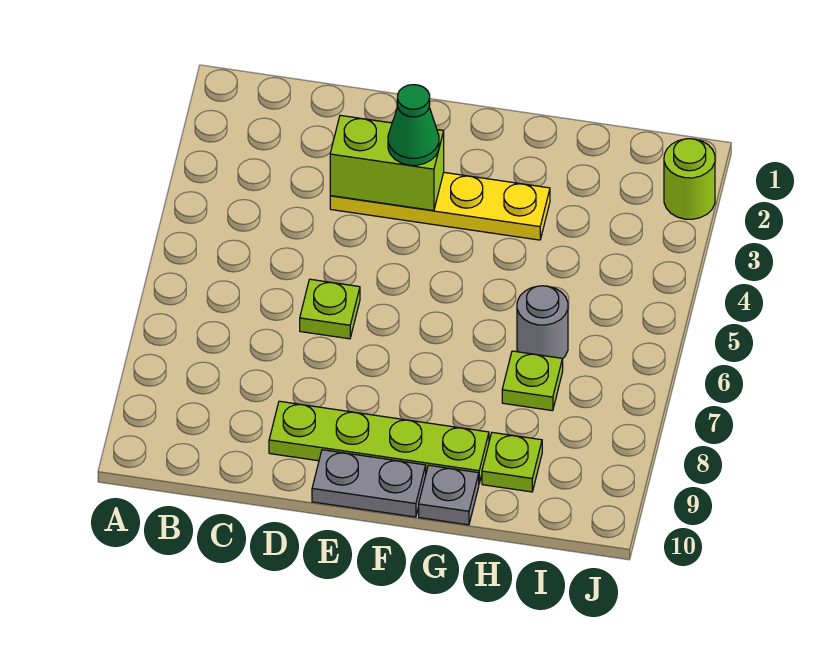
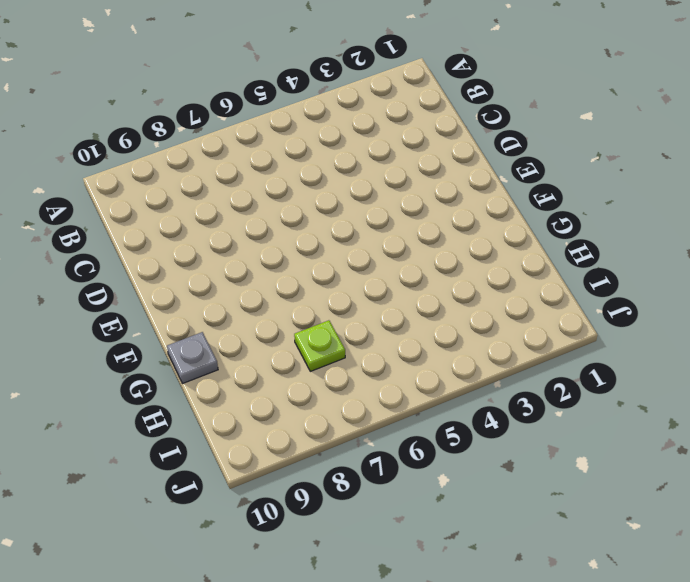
none -> yellow plate D3:G3 level 1
none -> lime plate D6 level 1

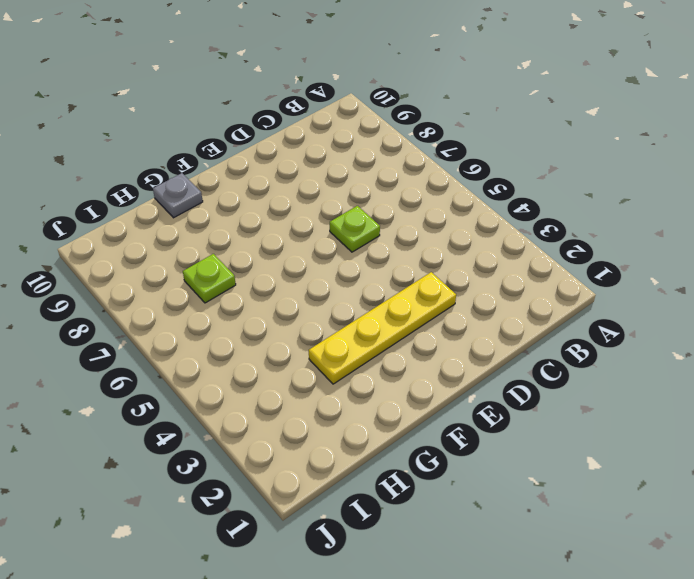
none -> lime plate D9:G9 level 1
none -> grey plate E10:F10 level 1

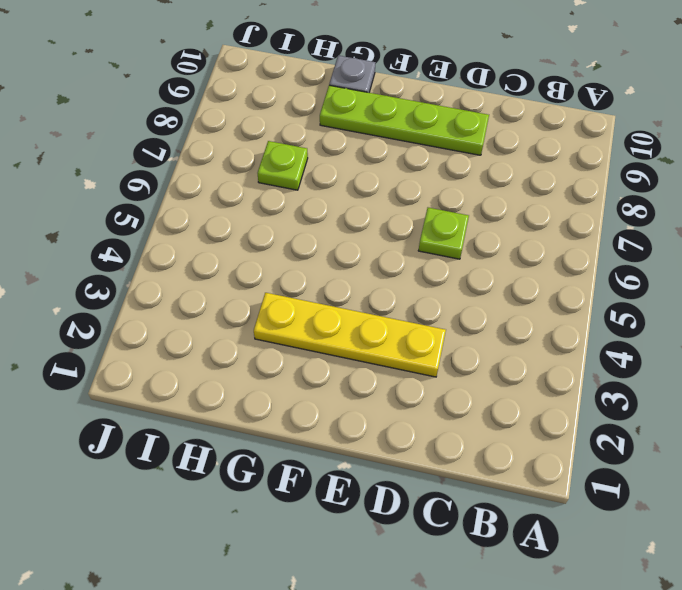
none -> grey plate E10:F10 level 1
none -> grey round brick H6 level 1

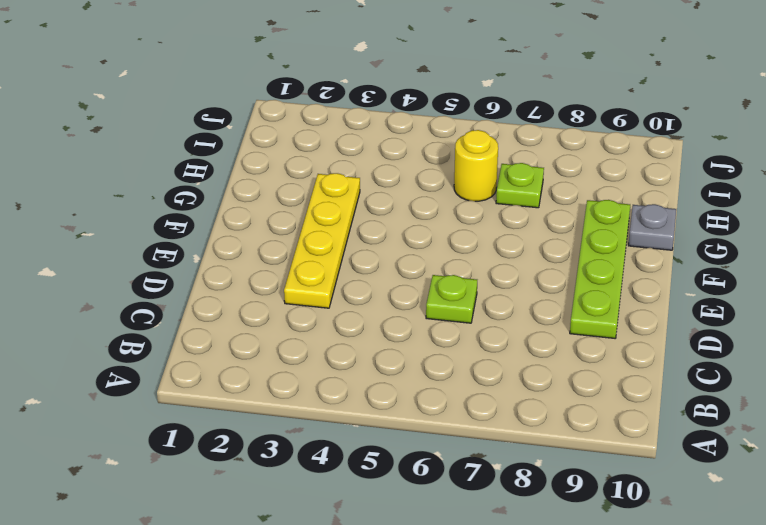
yellow round brick H6 level 1 -> grey round brick H6 level 1
none -> grey plate E10:F10 level 1
none -> lime plate H9 level 1

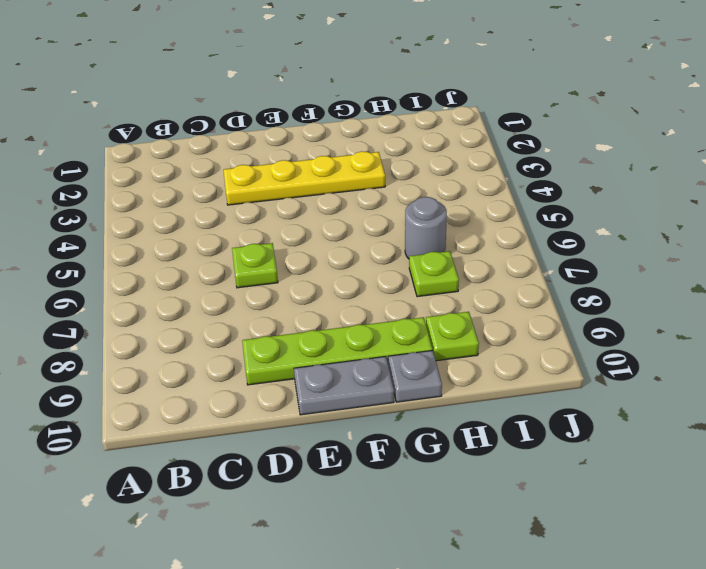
none -> lime round brick J2 level 1
none -> lime brick D3:E3 level 2

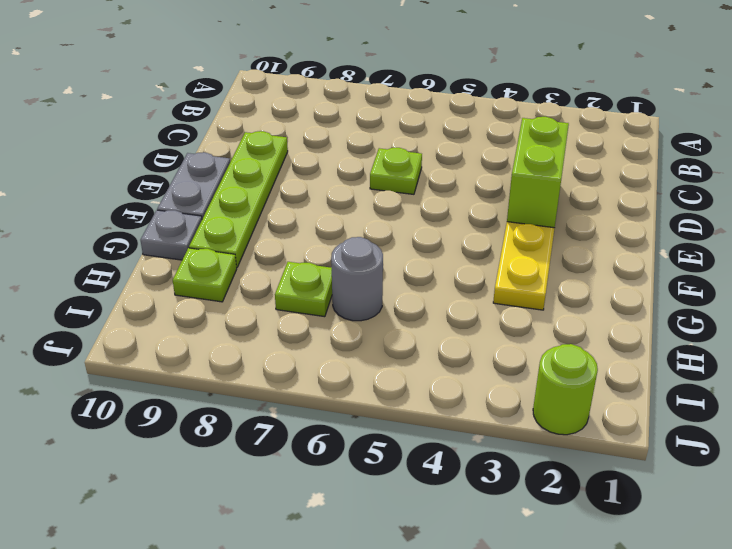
none -> green cone E3 level 3

